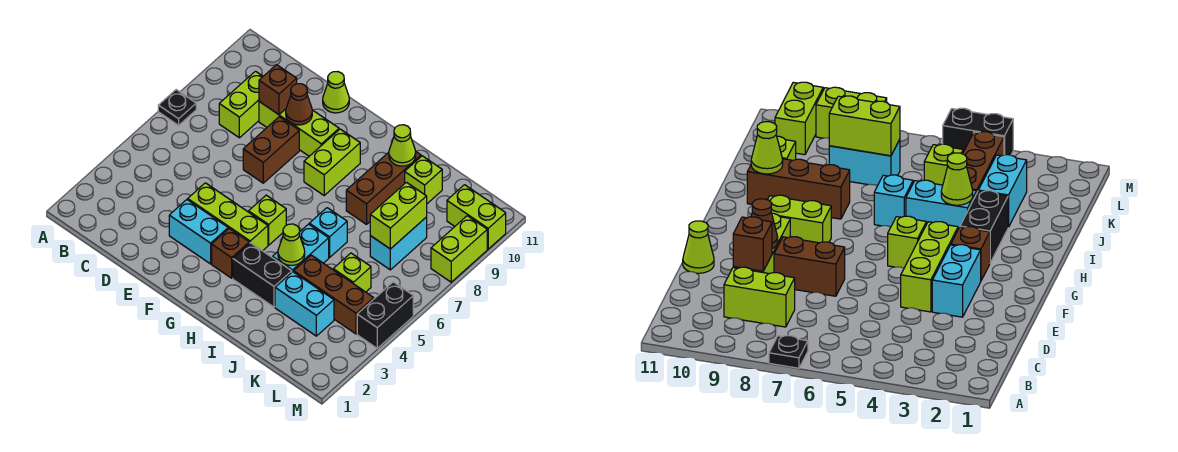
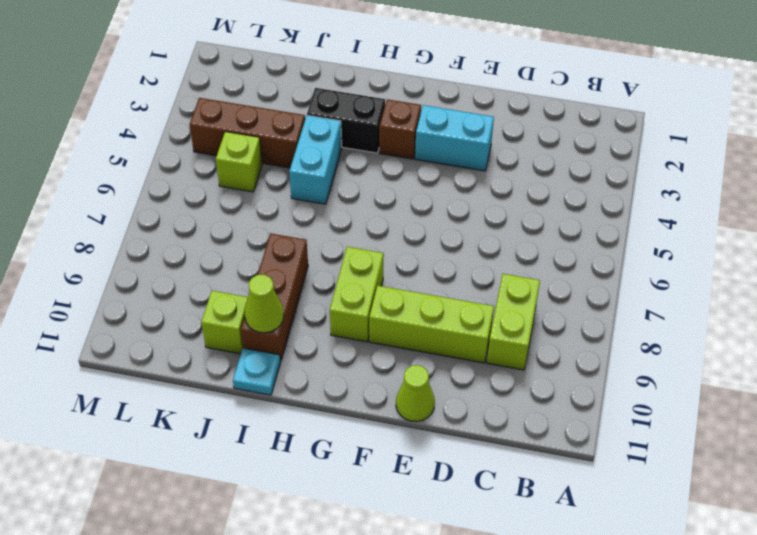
cyan plate I11 level 1 -> none
none -> black plate A7 level 1
none -> lime brick E4:G4 level 1
none -> brown brick E7:E8 level 1

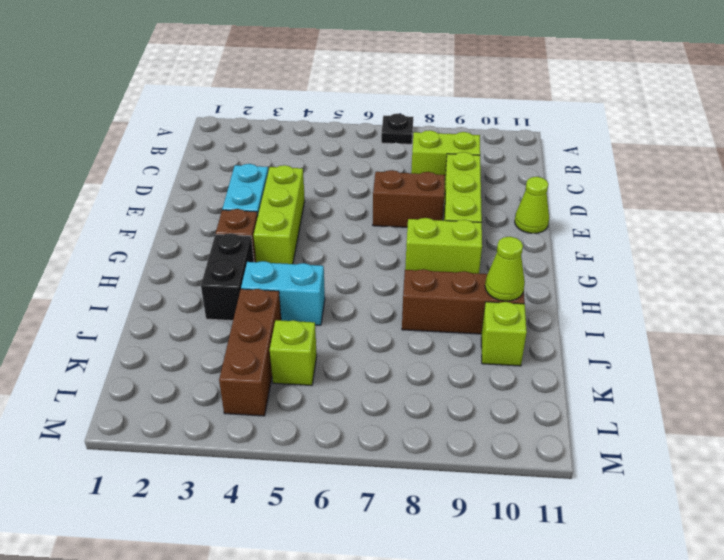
none -> lime brick G5 level 1
none -> cyan brick I6 level 1
none -> cyan brick J3:K3 level 1

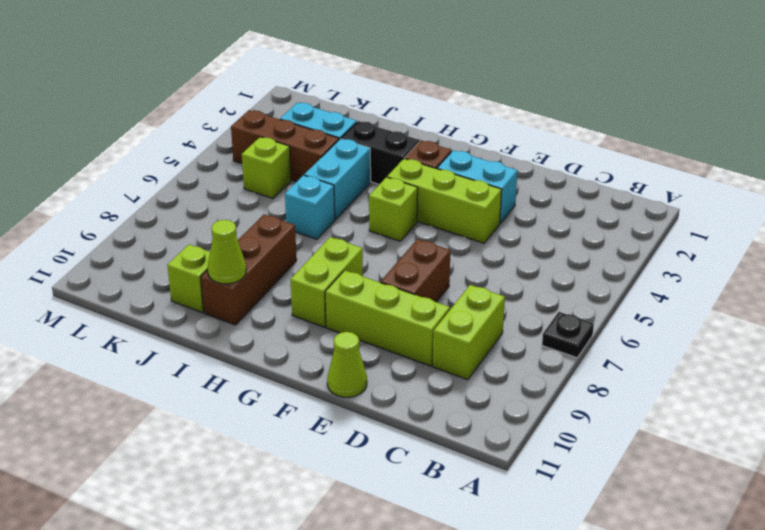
none -> cyan brick K7:K8 level 1
none -> lime brick L10:M10 level 1
none -> black brick M4:M5 level 1

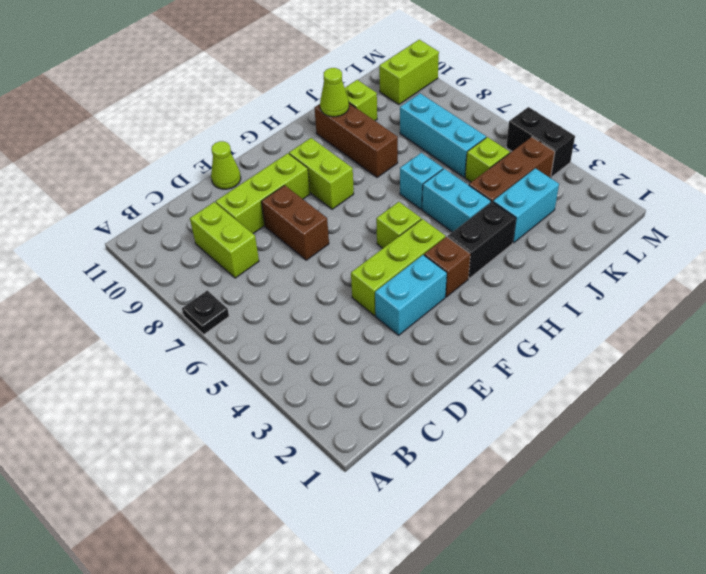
cyan brick K6:K8 level 1 -> cyan brick K7:K8 level 1
none -> lime brick M8:M9 level 1
none -> brown brick D9 level 2
none -> brown cone E9 level 2

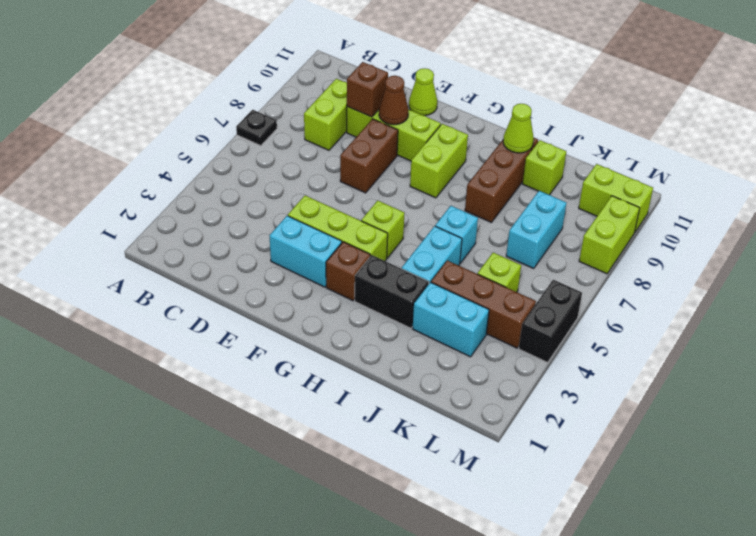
none -> lime cone I4 level 2
none -> lime brick K7:K8 level 2

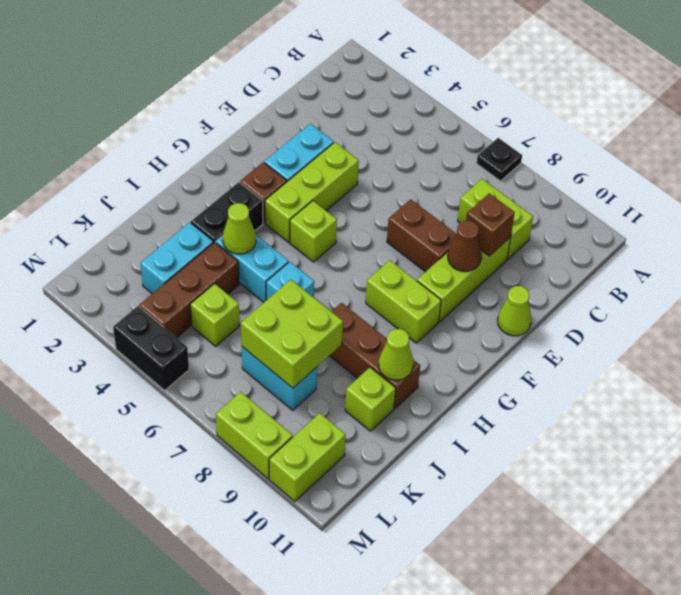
lime brick J7:K8 level 2 -> lime brick K7:K8 level 2

